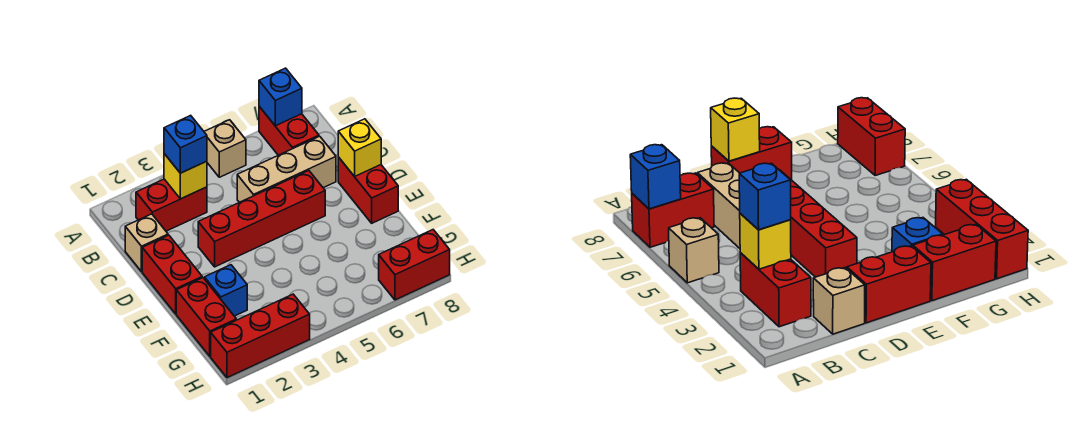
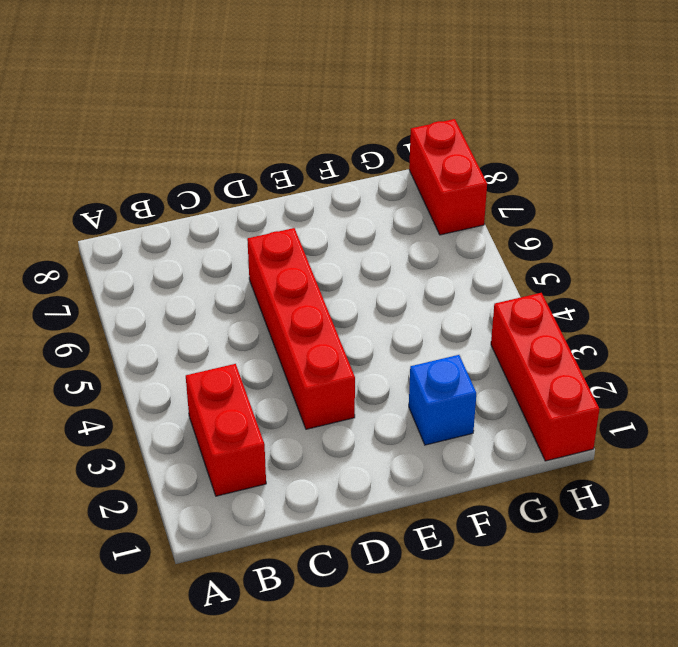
none -> tan brick A5 level 1
none -> red brick A7:B7 level 1
none -> tan brick C1 level 1

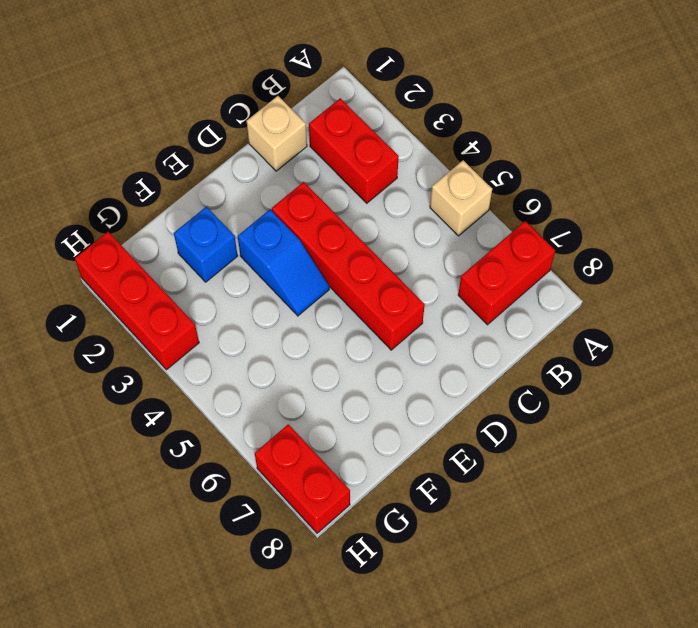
blue slope E3:E4 level 1 top 3 -> none
none -> tan brick C5:C7 level 1
none -> red brick D1:E1 level 1
none -> red brick D8:E8 level 1

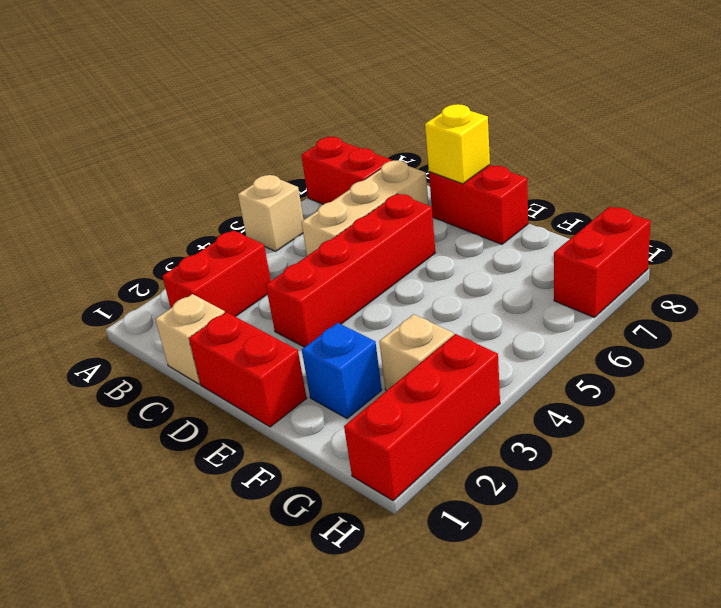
tan brick G3 level 1 -> none
none -> red brick F1:G1 level 1
none -> blue brick A7 level 2
none -> yellow brick B3 level 2

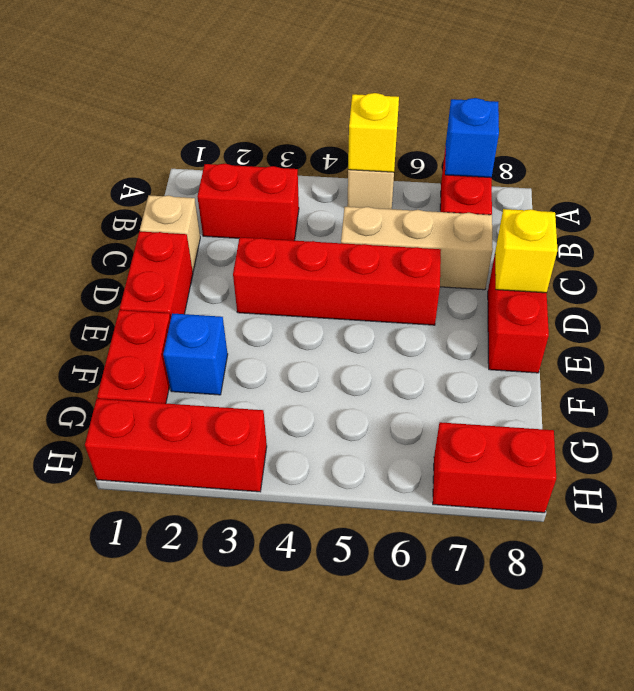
yellow brick A5 level 2 -> yellow brick B3 level 2
none -> blue brick B3 level 3

